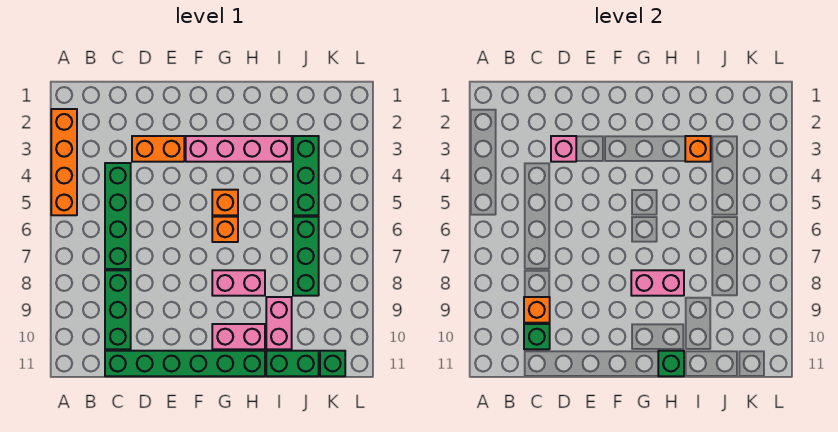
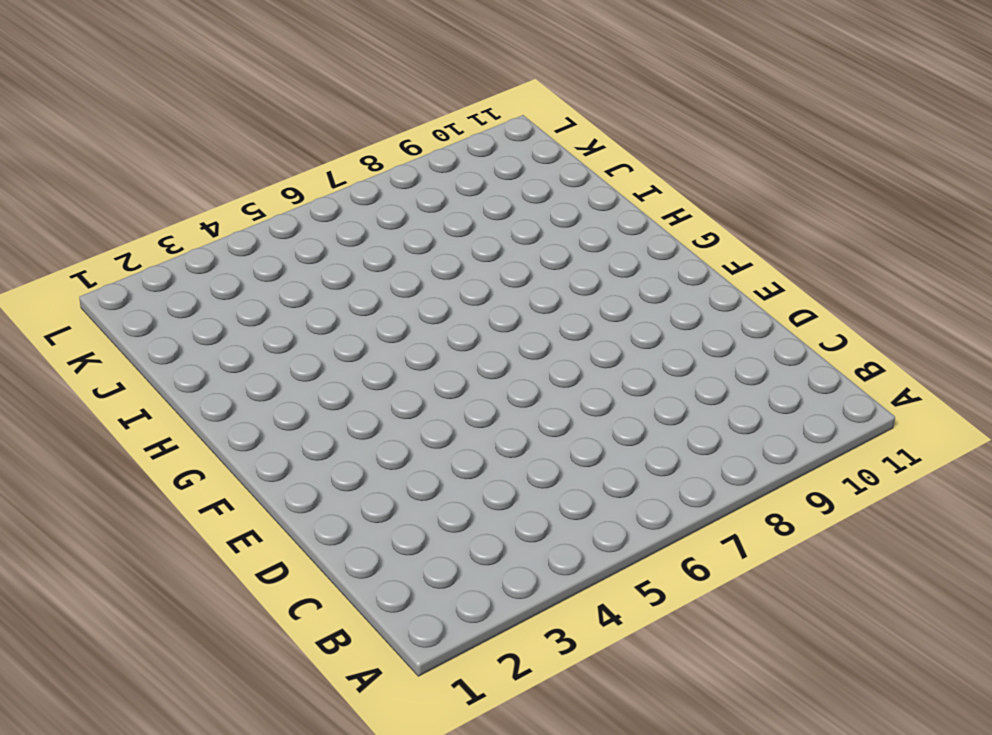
none -> orange brick A2:A5 level 1
none -> green brick C4:C7 level 1
none -> green brick C8:C10 level 1

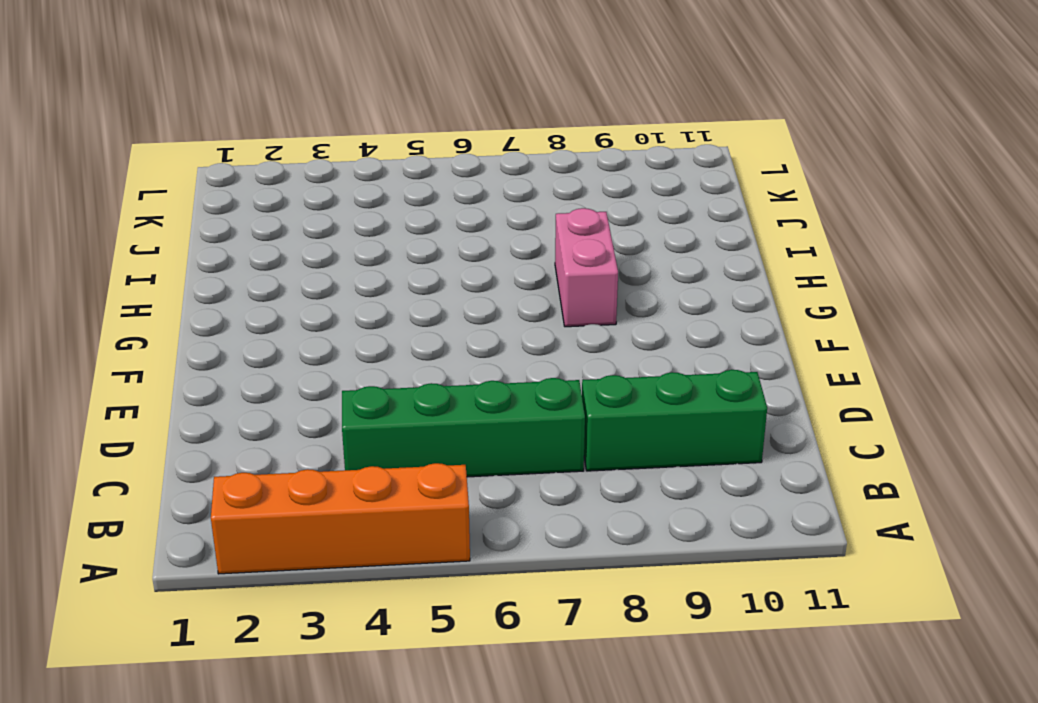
none -> green brick C11:H11 level 1
none -> orange brick D3:E3 level 1
none -> pink brick F3:I3 level 1

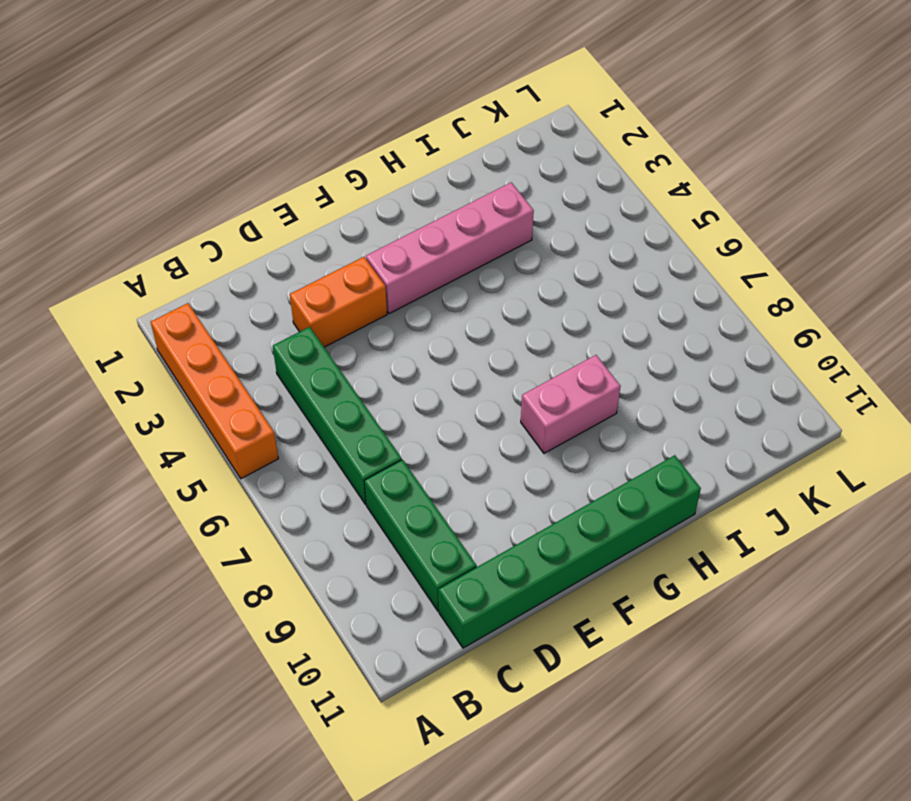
none -> orange brick G5 level 1
none -> orange brick G6 level 1
none -> pink brick G10:H10 level 1

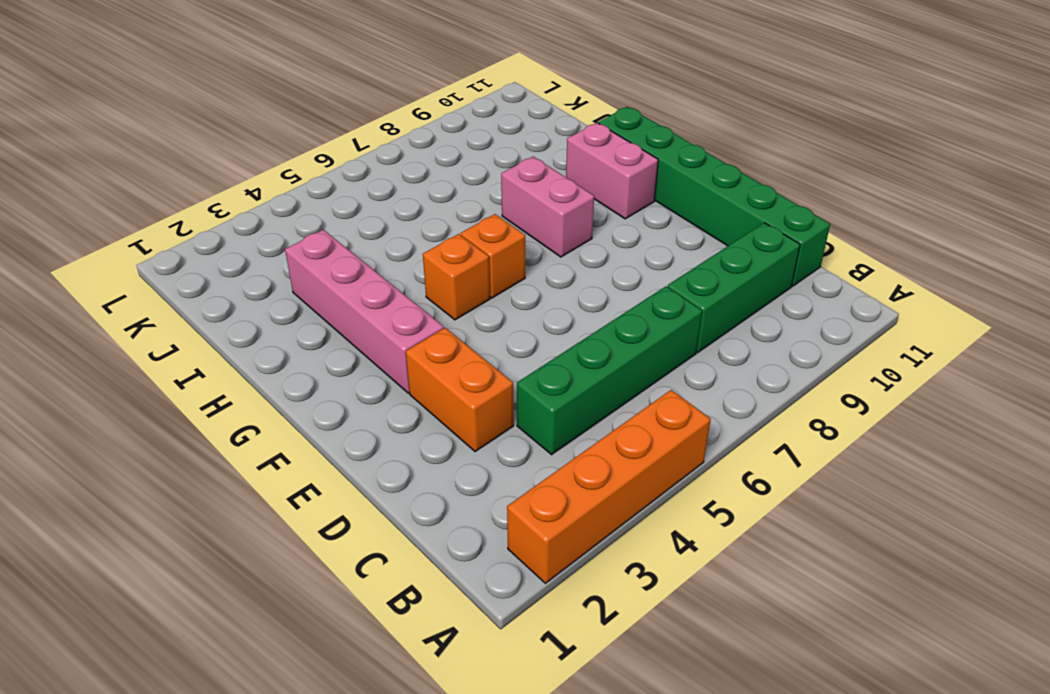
none -> pink brick I9:I10 level 1
none -> green brick I11:J11 level 1
none -> green brick J3:J5 level 1

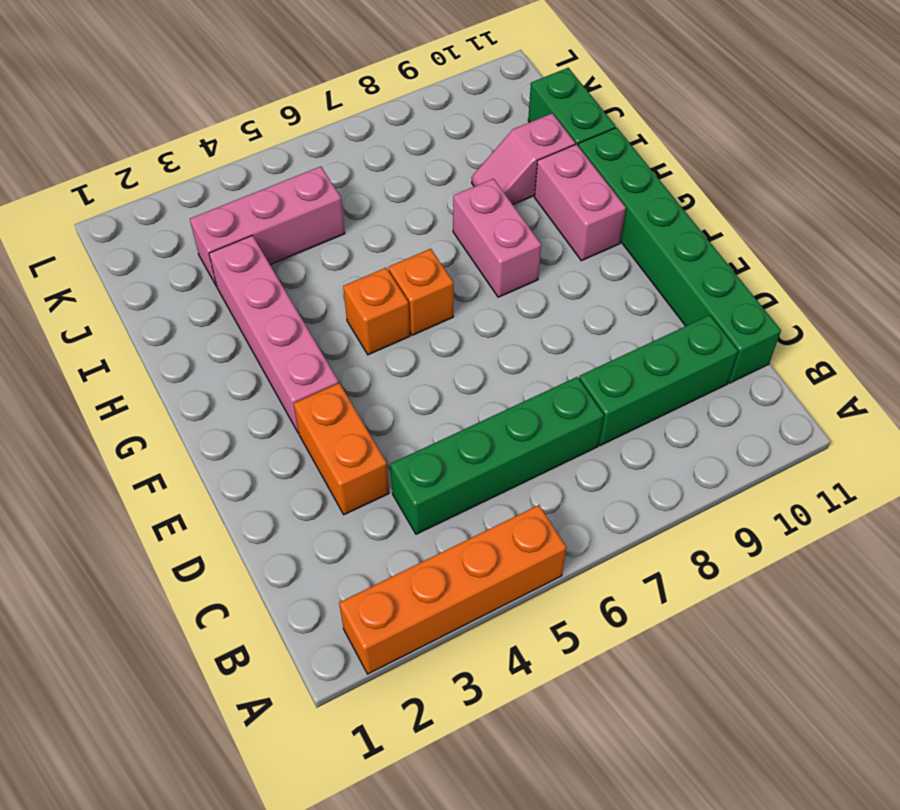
pink slope I9:I10 level 1 top 10 -> pink brick I9:I10 level 1
pink brick J3:J5 level 1 -> green brick J3:J5 level 1
none -> green brick J6:J8 level 1
none -> green brick K11 level 1
none -> orange brick C9 level 2

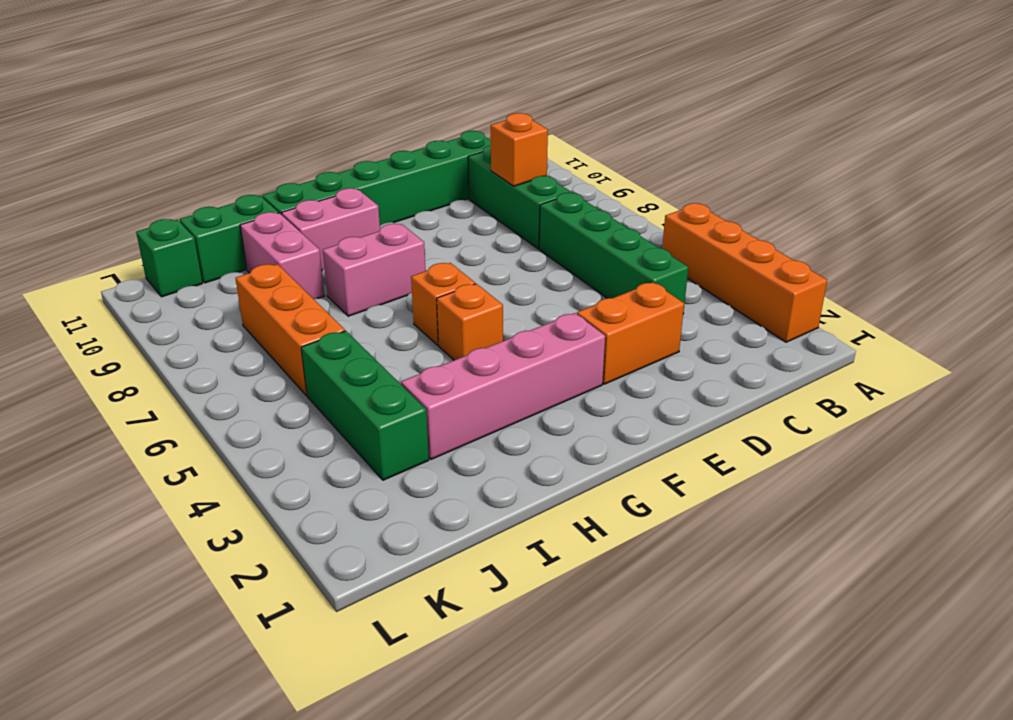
orange brick J6:J8 level 1 -> green brick J6:J8 level 1
none -> green brick C10 level 2
none -> pink brick D3 level 2
none -> pink brick G8:H8 level 2

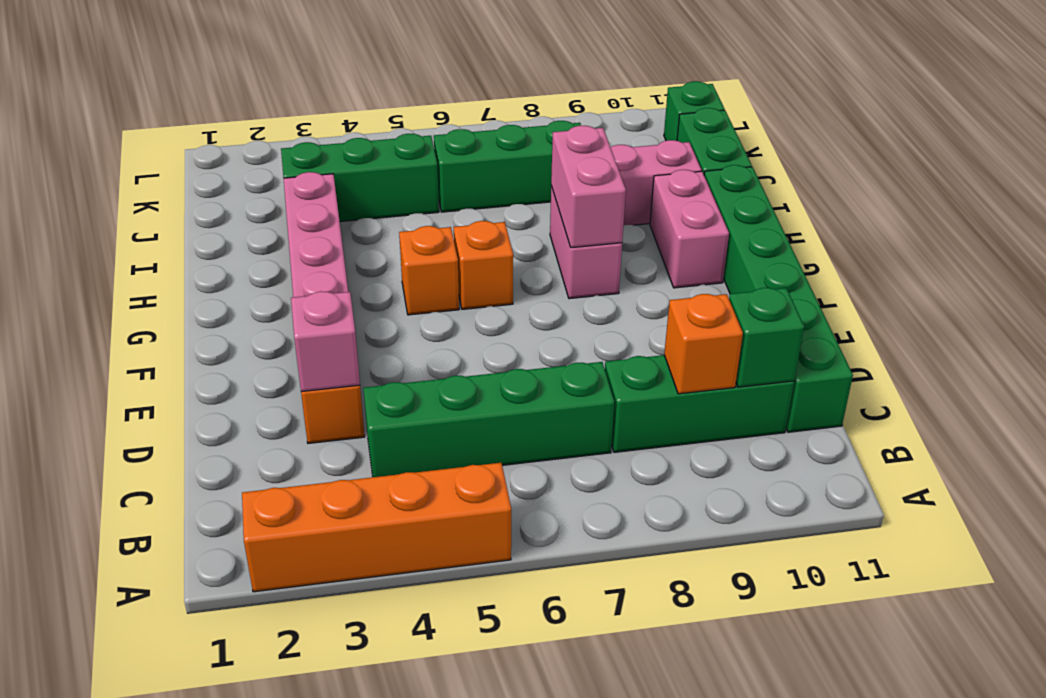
none -> green brick H11 level 2
none -> orange brick I3 level 2

